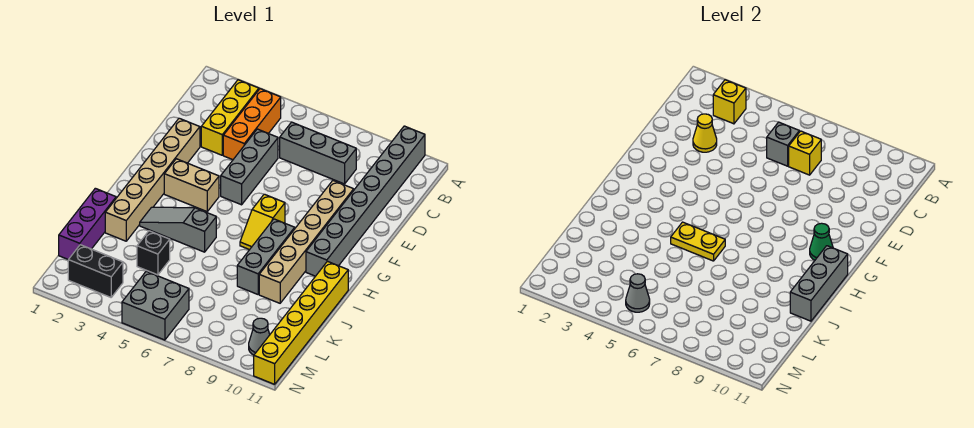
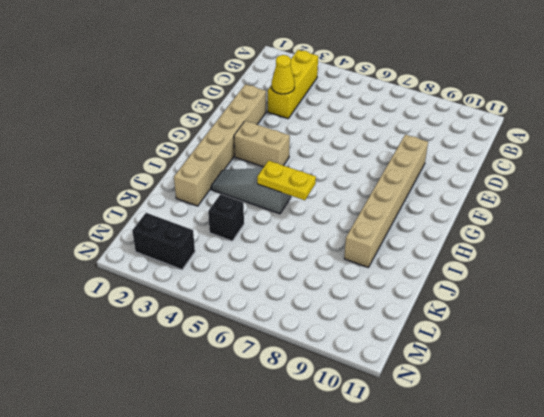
none -> grey brick A10:H10 level 1
none -> orange brick B4:D4 level 1
none -> grey brick C6:C8 level 1

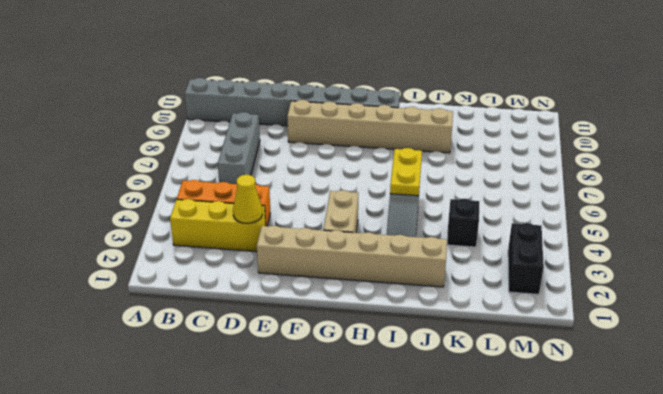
none -> grey brick D5:F5 level 1
none -> yellow slope G7:H7 level 1 top G
none -> grey brick H8:J8 level 1

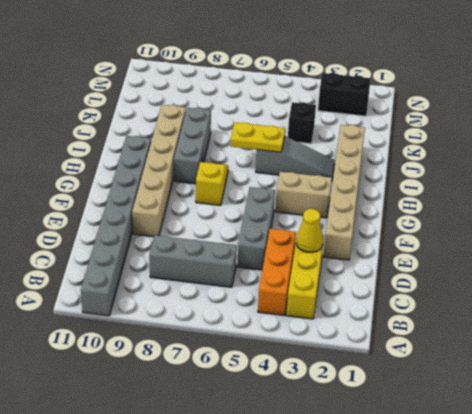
none -> yellow brick I11:N11 level 1
none -> purple brick J1:L1 level 1
none -> grey brick M5:N6 level 1

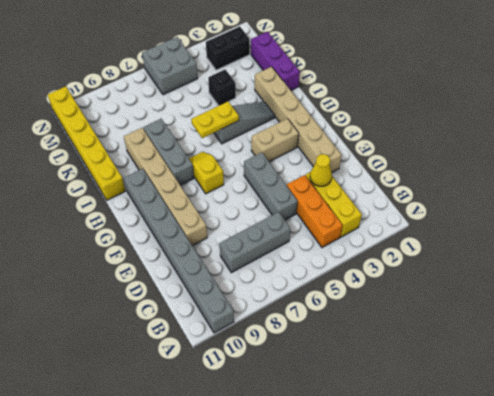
none -> grey cone M10 level 1
none -> yellow brick B3 level 2
none -> grey brick C6 level 2

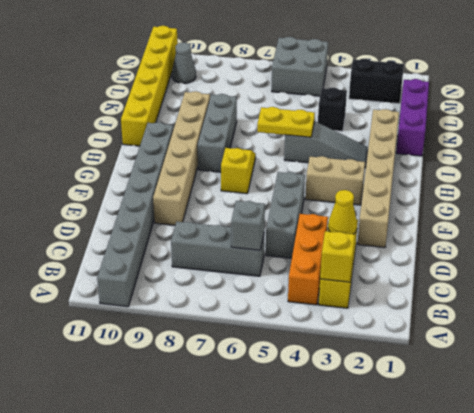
none -> yellow brick C7 level 2
none -> green cone G10 level 2
none -> grey brick H11:J11 level 2

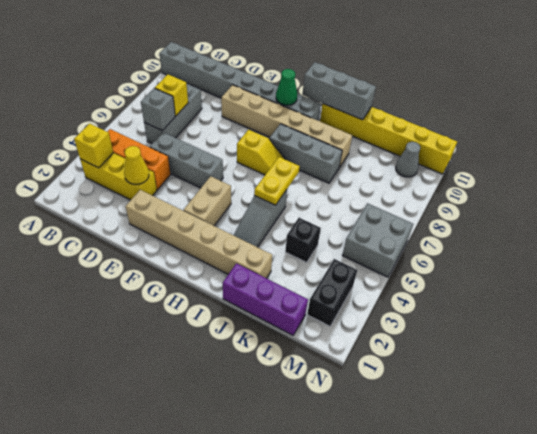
none -> grey cone M5 level 2

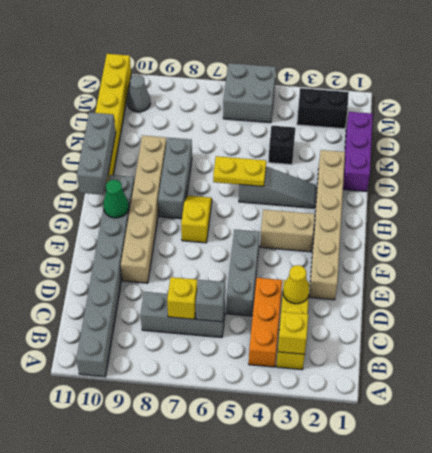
none -> grey cone M5 level 2

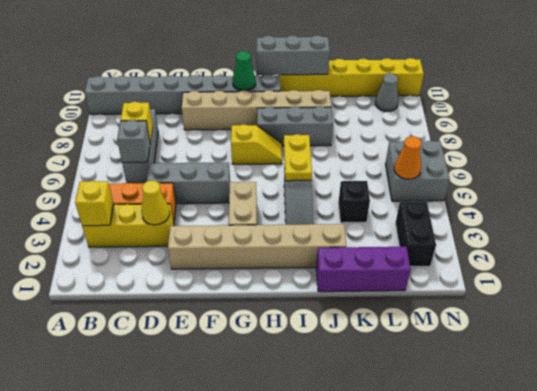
orange cone M5 level 2 -> grey cone M5 level 2

